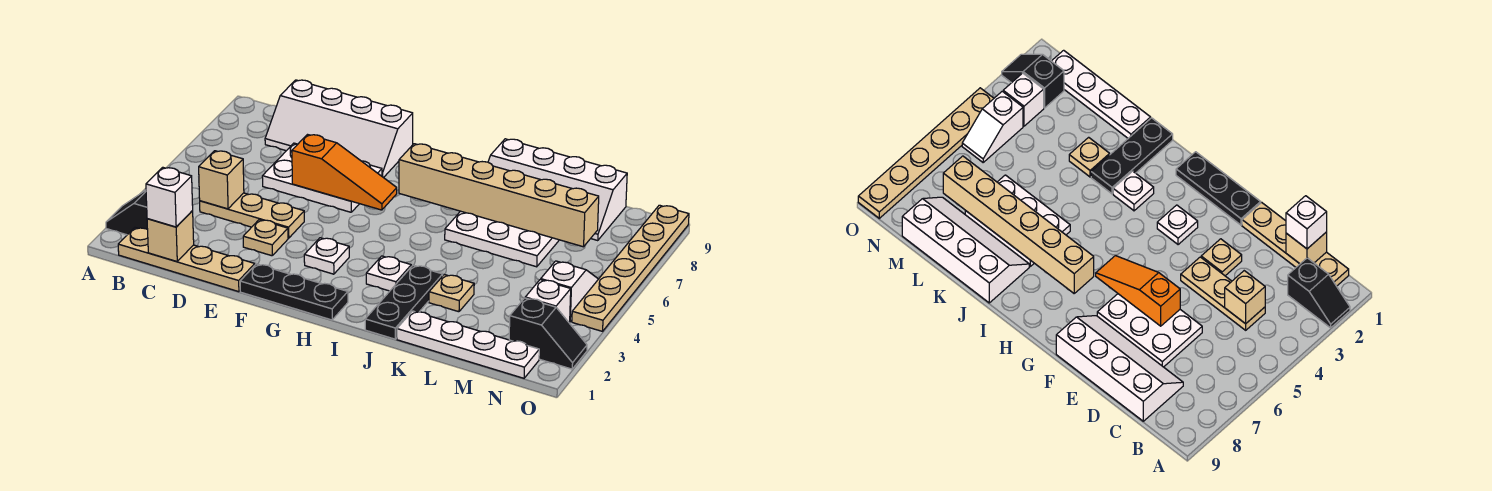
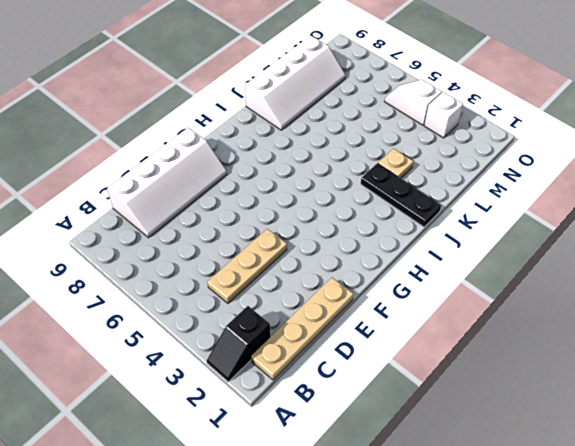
none -> white plate D6:F7 level 1
none -> tan plate E3 level 1
none -> black plate F1:H1 level 1

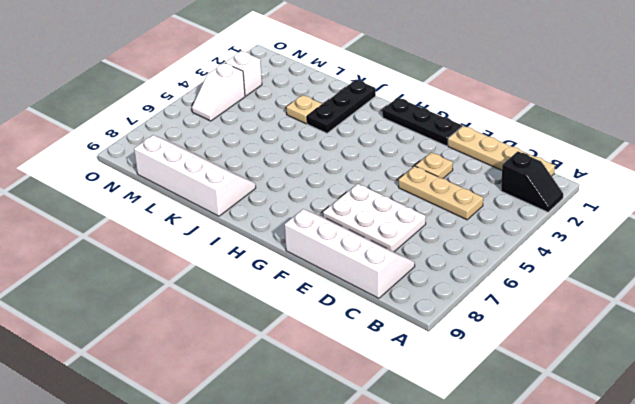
none -> white plate G3 level 1
none -> white plate I3 level 1
none -> white plate J6:L7 level 1

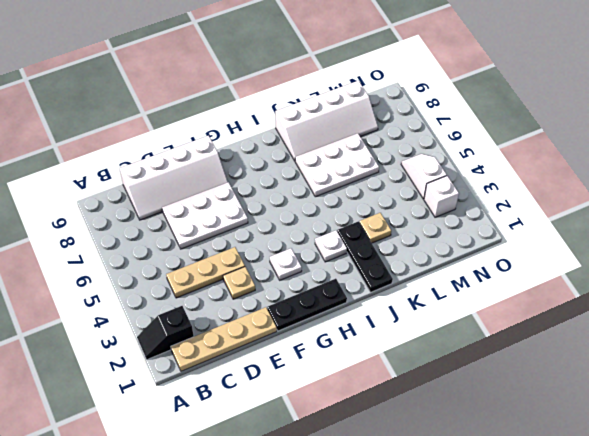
none -> white plate K1:N1 level 1
none -> black slope N2:O2 level 1 top N
none -> tan plate O4:O9 level 1

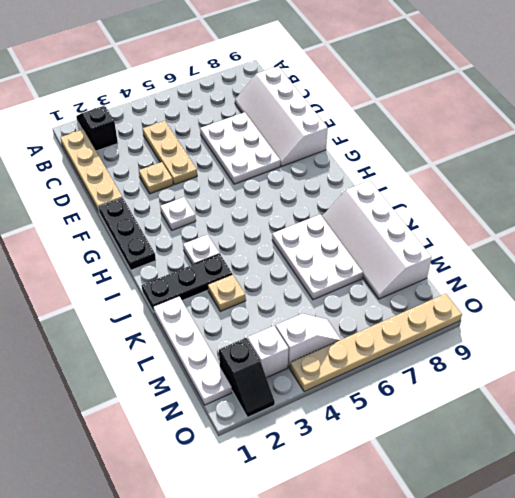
none -> tan brick C1 level 2
none -> tan brick C4 level 2
none -> orange slope E6:G6 level 2 top E

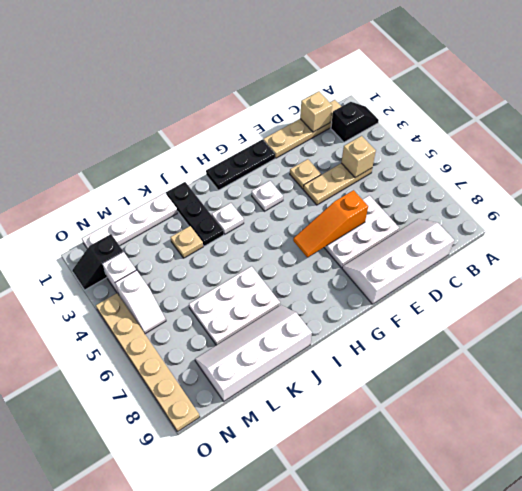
none -> tan brick H7:M7 level 2
none -> white brick C1 level 3

